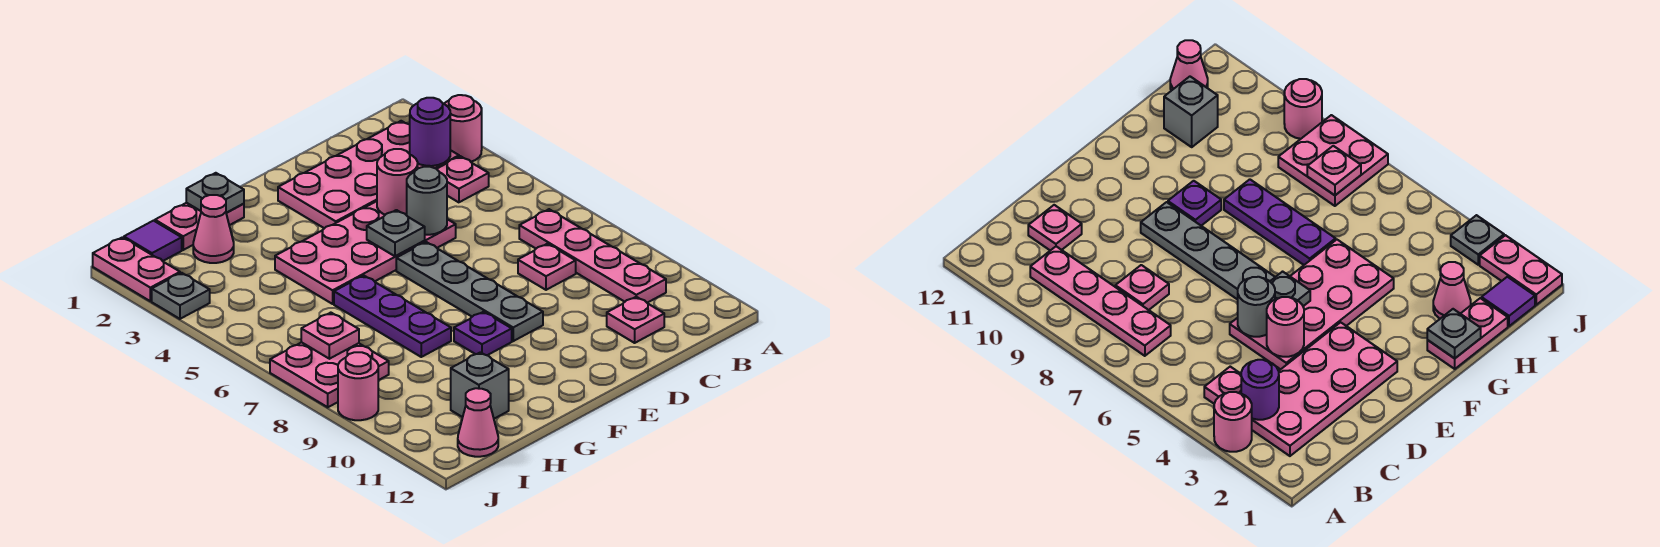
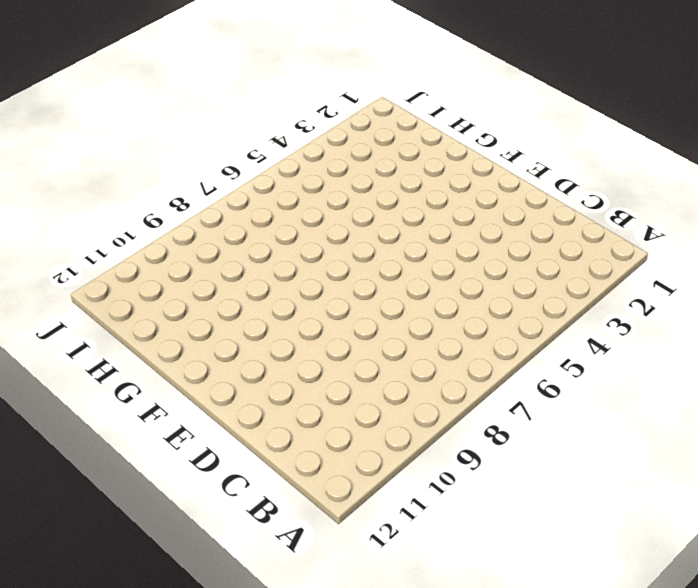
none -> pink round brick A3 level 1
none -> pink plate B2:E3 level 1
none -> pink plate B4 level 1

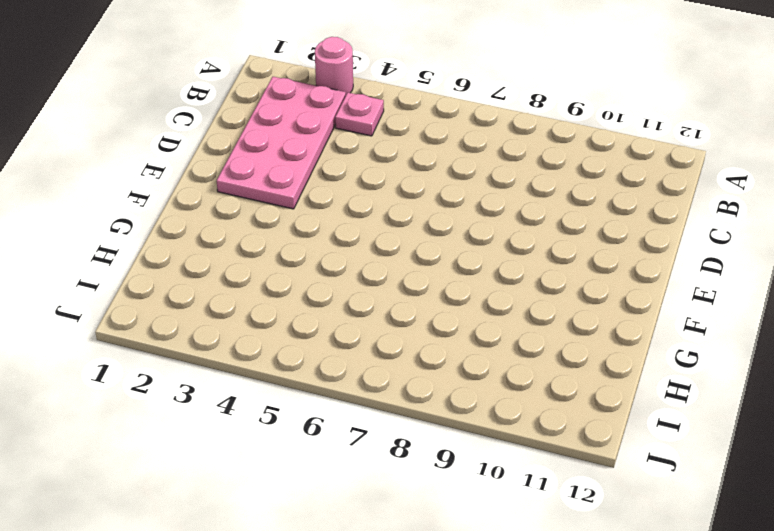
none -> pink plate B7:B10 level 1
none -> pink plate C8 level 1
none -> pink plate C11 level 1

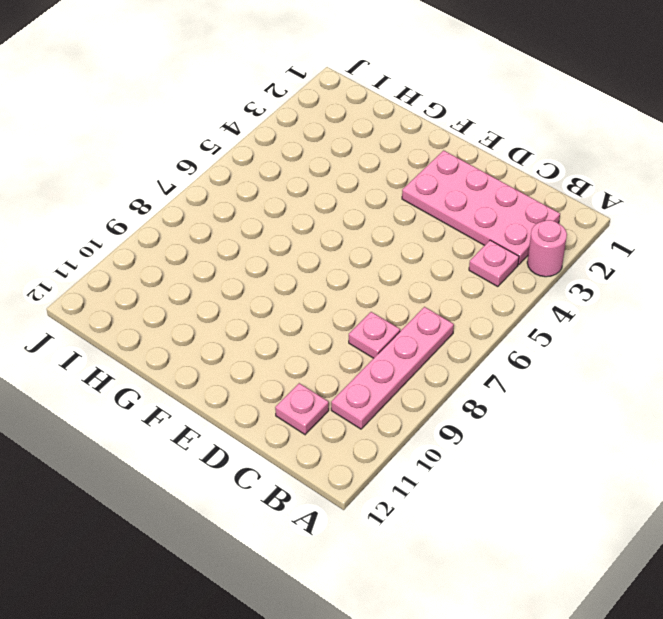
none -> pink plate D4:G5 level 1
none -> grey plate E6:E9 level 1
none -> purple plate F9 level 1

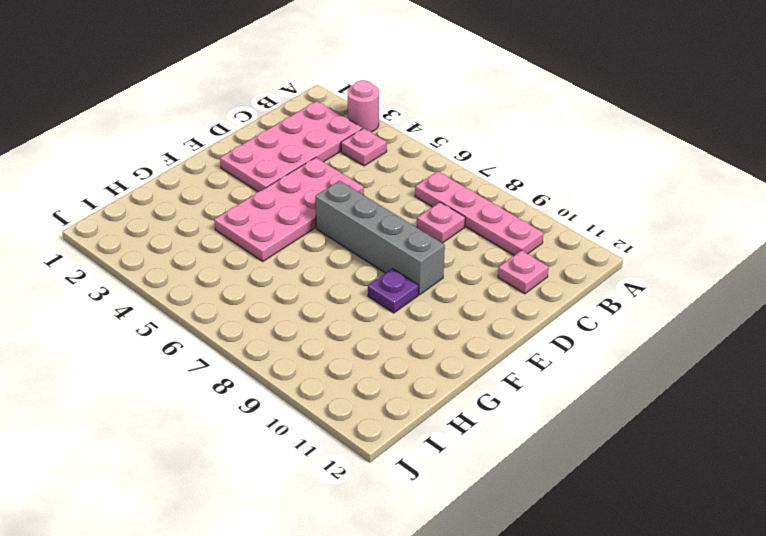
grey brick E6:E9 level 1 -> grey plate E6:E9 level 1
none -> pink plate G1:H1 level 1
none -> purple plate G6:G8 level 1
none -> pink cone H2 level 1

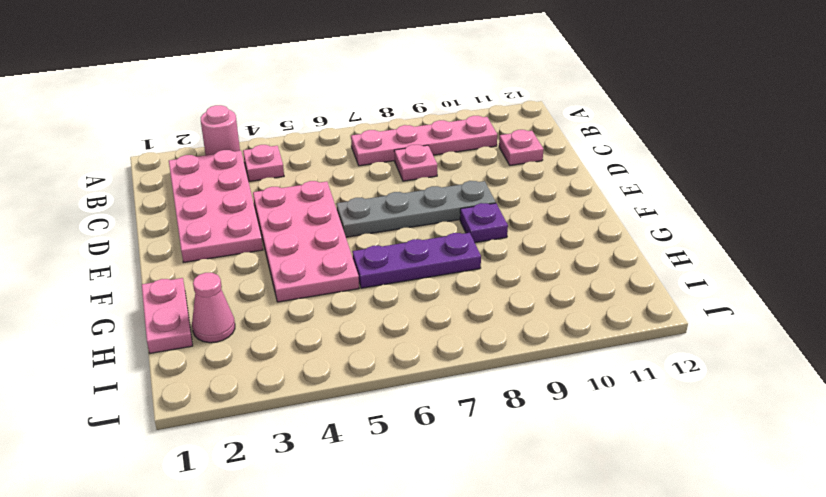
none -> grey brick H11 level 1
none -> purple tile I1 level 1
none -> pink plate I7:J8 level 1

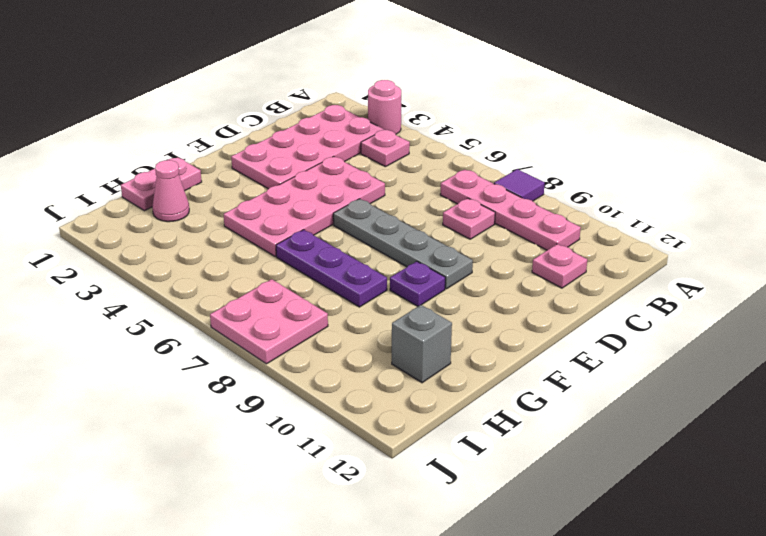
purple tile A8 level 1 -> purple tile I1 level 1
none -> pink cone I12 level 1
none -> pink plate J1:J2 level 1
none -> grey plate J3 level 1

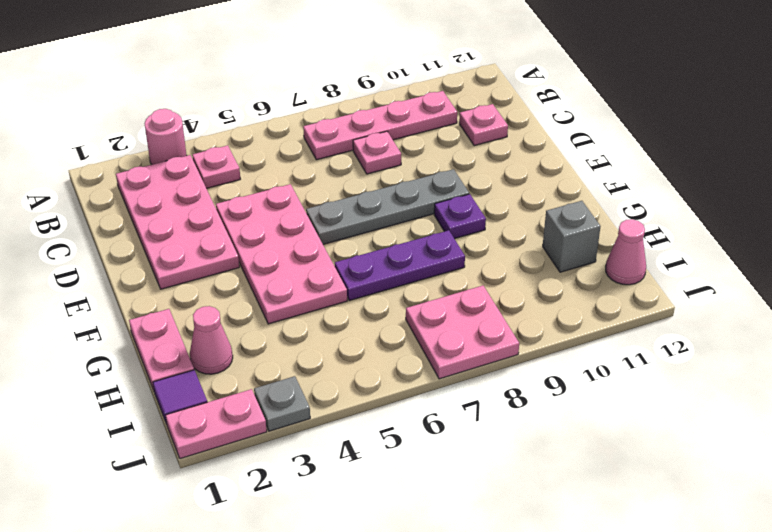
none -> pink round brick J9 level 1
none -> purple round brick B3 level 2
none -> pink round brick D4 level 2

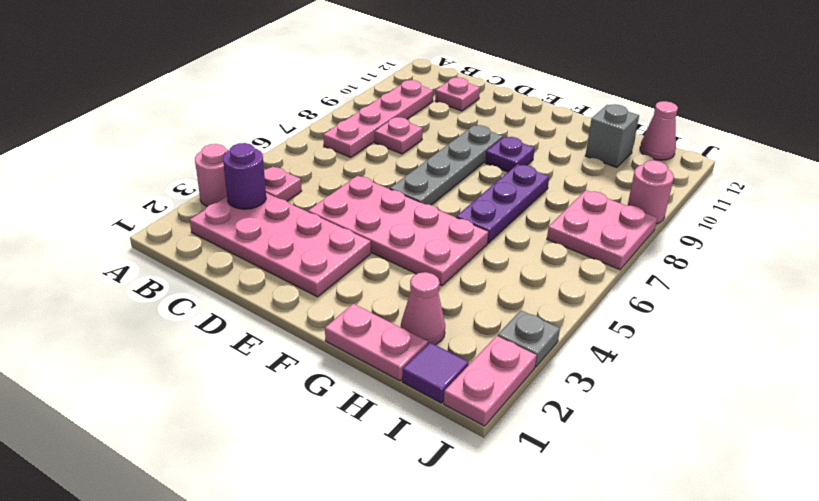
none -> pink round brick D4 level 2
none -> grey round brick D5 level 2
none -> grey plate E5 level 2

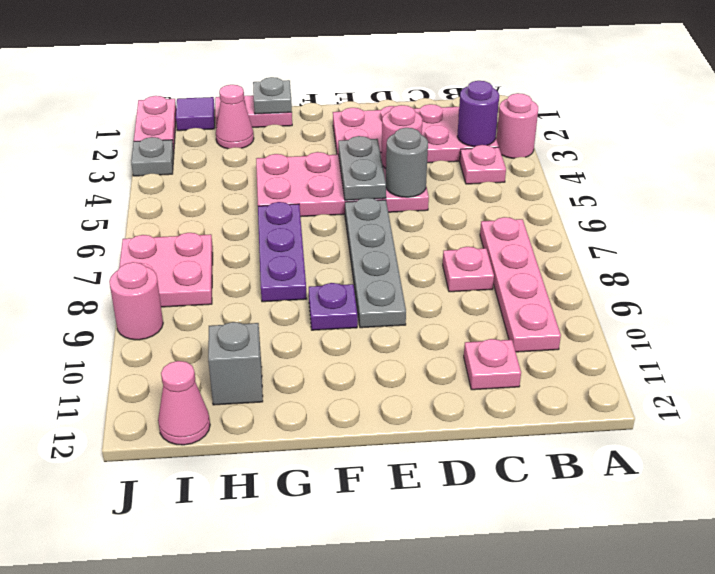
grey plate E4:E5 level 2 -> grey plate E5 level 2
none -> pink plate I7 level 2

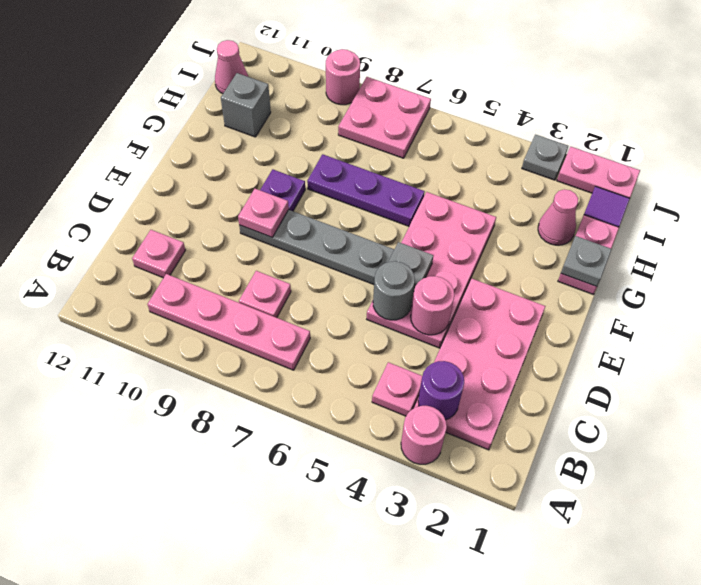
pink plate E9 level 2 -> pink plate I7 level 2

